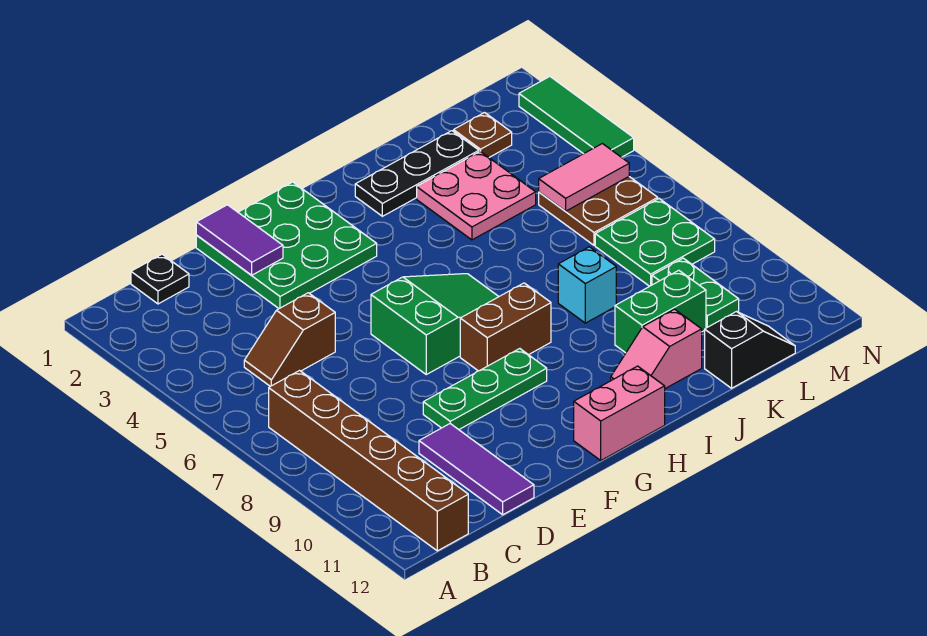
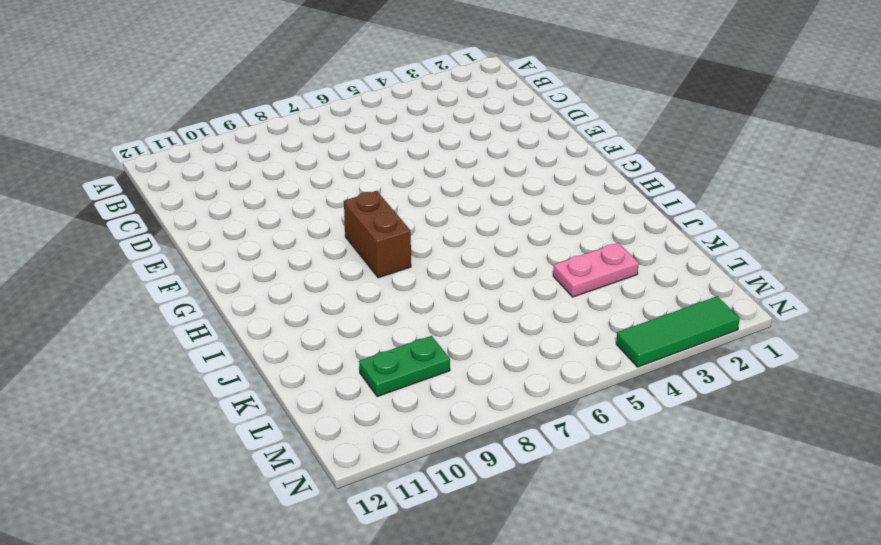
pink plate K3:K4 level 1 -> pink plate J3:K4 level 1
none -> brown brick B7:B12 level 1
none -> black plate C1 level 1
none -> brown slope C5:D5 level 1 top D

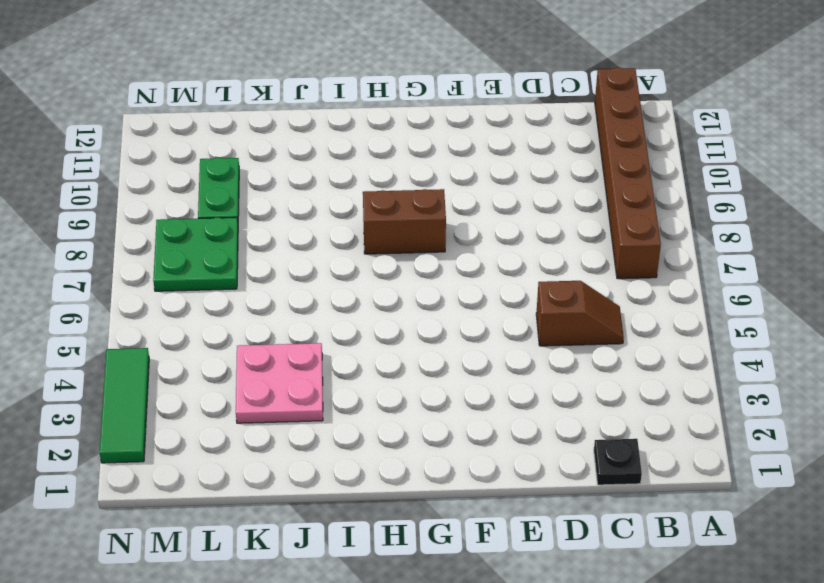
none -> purple tile D10:D12 level 1
none -> green plate E1:G3 level 1
none -> green plate E9:G9 level 1

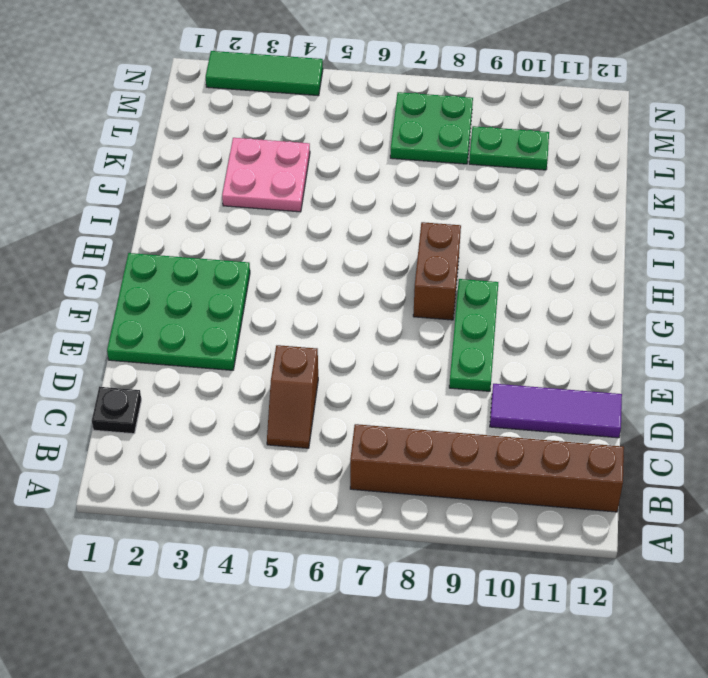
none -> green slope F6:H7 level 1 top F
none -> pink brick G12:H12 level 1
none -> black plate I2:K2 level 1

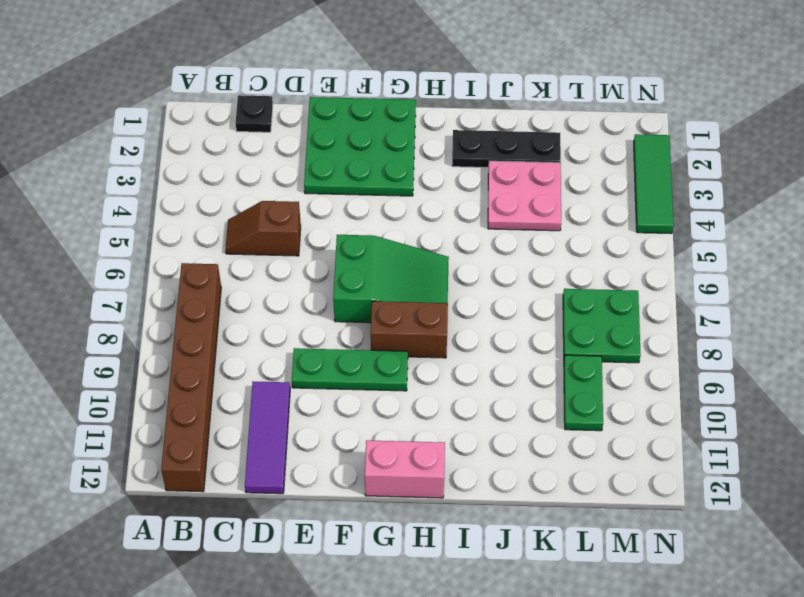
none -> pink slope I11:J11 level 1 top J
none -> cyan brick J8 level 1
none -> green brick J10:K10 level 1

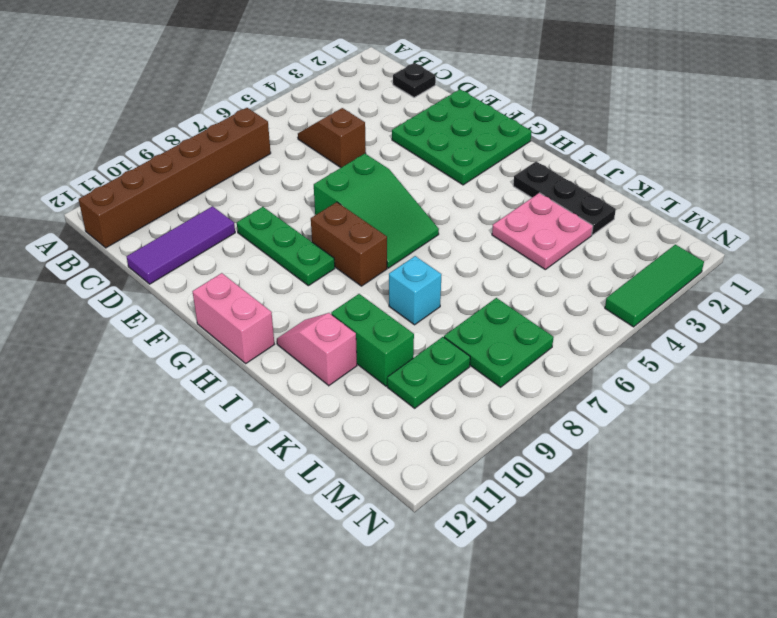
none -> black slope K12:L12 level 1 top K
none -> brown plate L2 level 1
none -> brown plate L5:M6 level 1

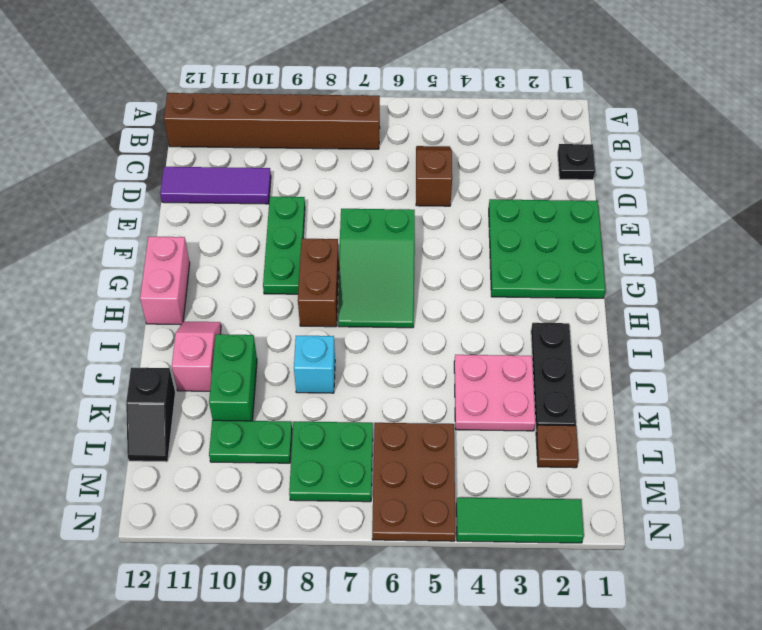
brown plate L5:N6 level 1 -> brown plate L5:M6 level 1
none -> purple tile E1:E2 level 2
none -> pink tile L5:M5 level 2

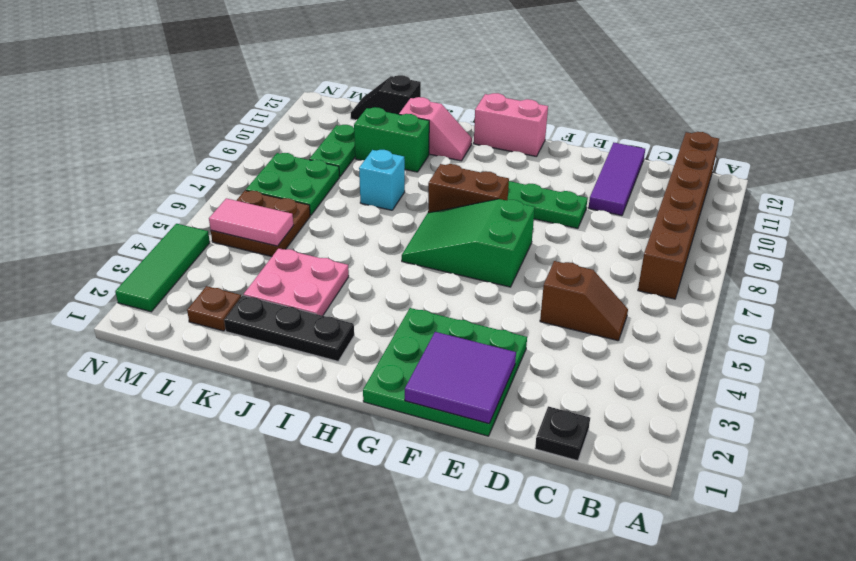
purple tile E1:F2 level 2 -> purple tile E1:E2 level 2

